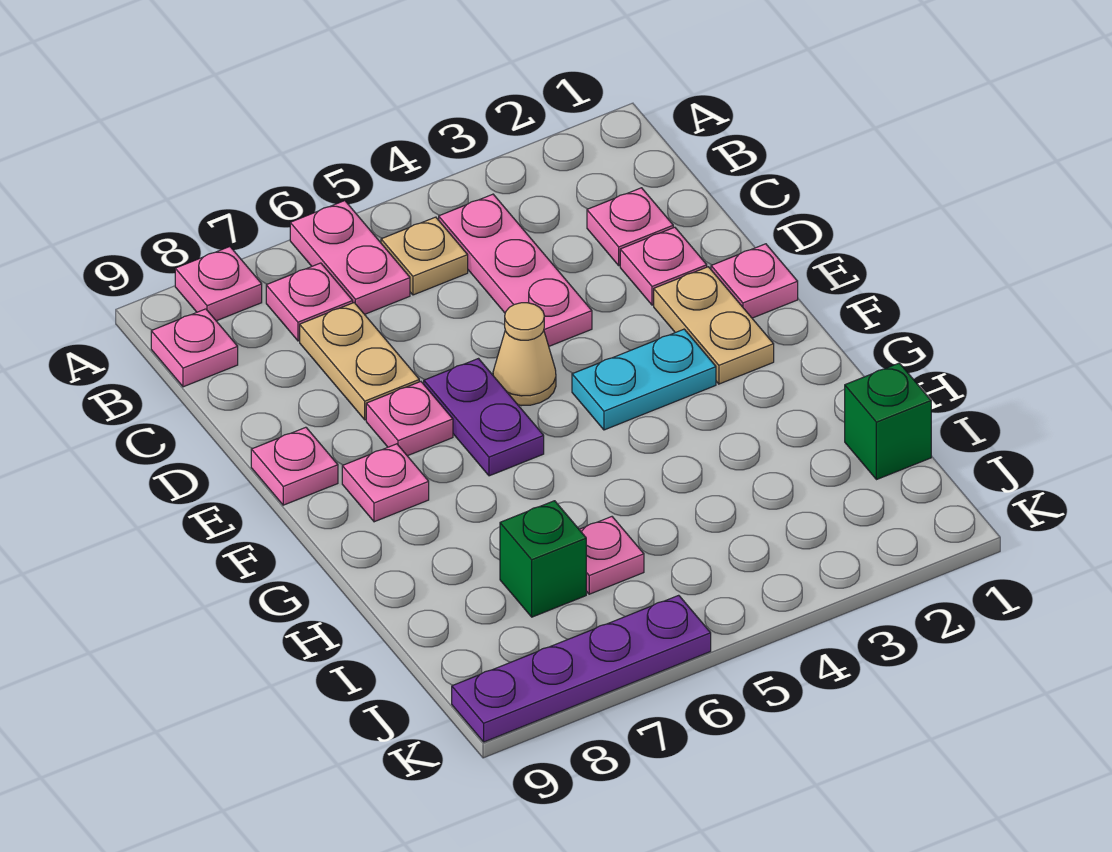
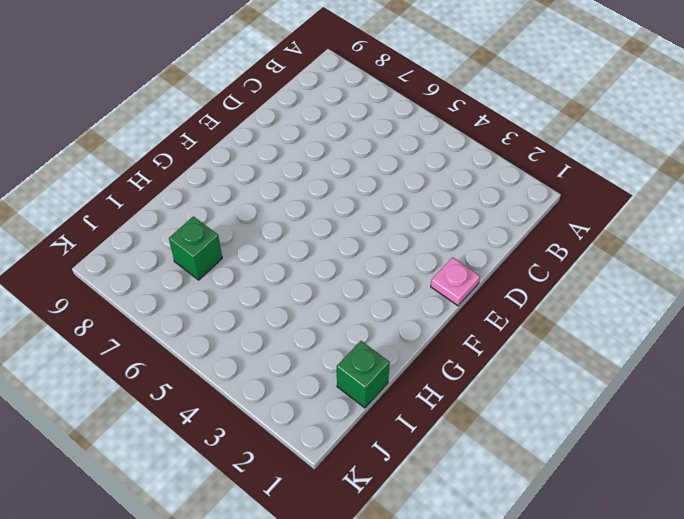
none -> pink plate A6:B6 level 1
none -> pink plate A8 level 1
none -> pink plate B4:D4 level 1

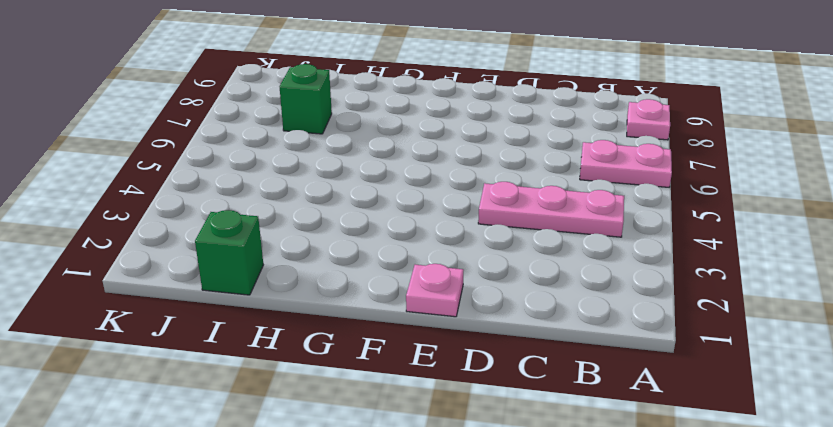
none -> tan plate B5 level 1
none -> pink plate B7 level 1
none -> pink plate B9 level 1

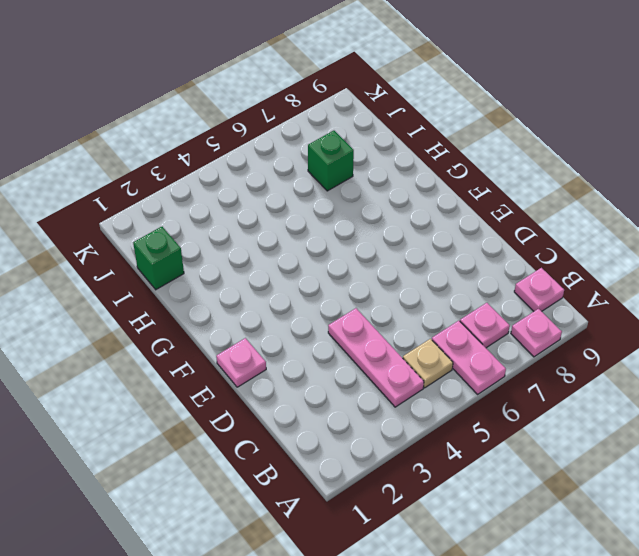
none -> pink plate C2 level 1
none -> tan plate C7:D7 level 1
none -> pink plate D2 level 1

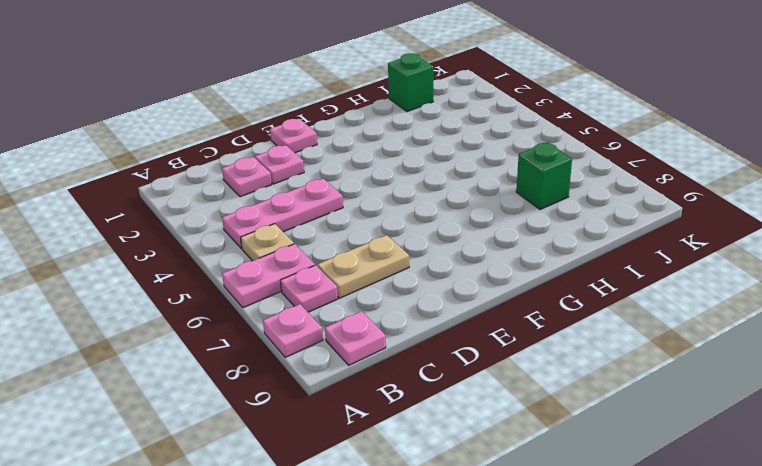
none -> tan plate E2:F2 level 1
none -> tan cone E5 level 1
none -> purple plate E6:F6 level 1

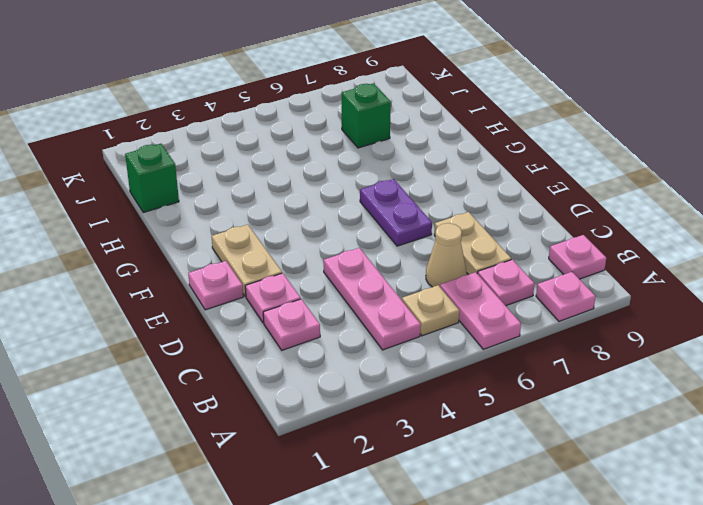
tan cone C6 level 1 -> tan cone E5 level 1
none -> pink plate E7 level 1
none -> pink plate E9 level 1
none -> cyan plate F3:F4 level 1

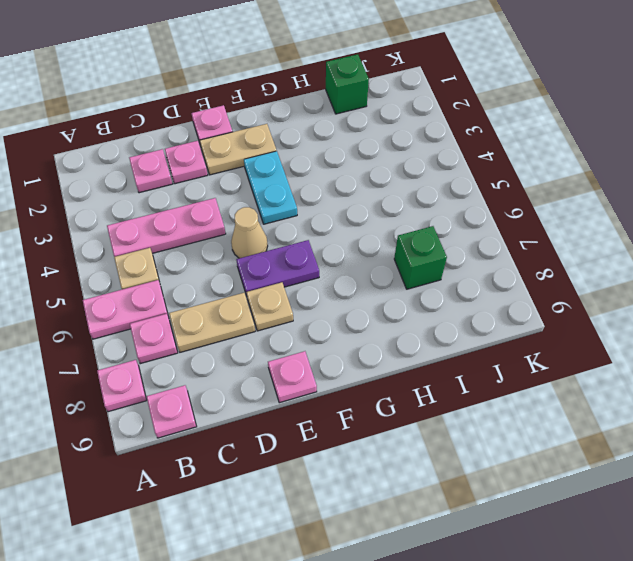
tan plate E7 level 1 -> pink plate E7 level 1
none -> pink plate F8 level 1
none -> pink plate I6 level 1
none -> purple plate K6:K9 level 1

